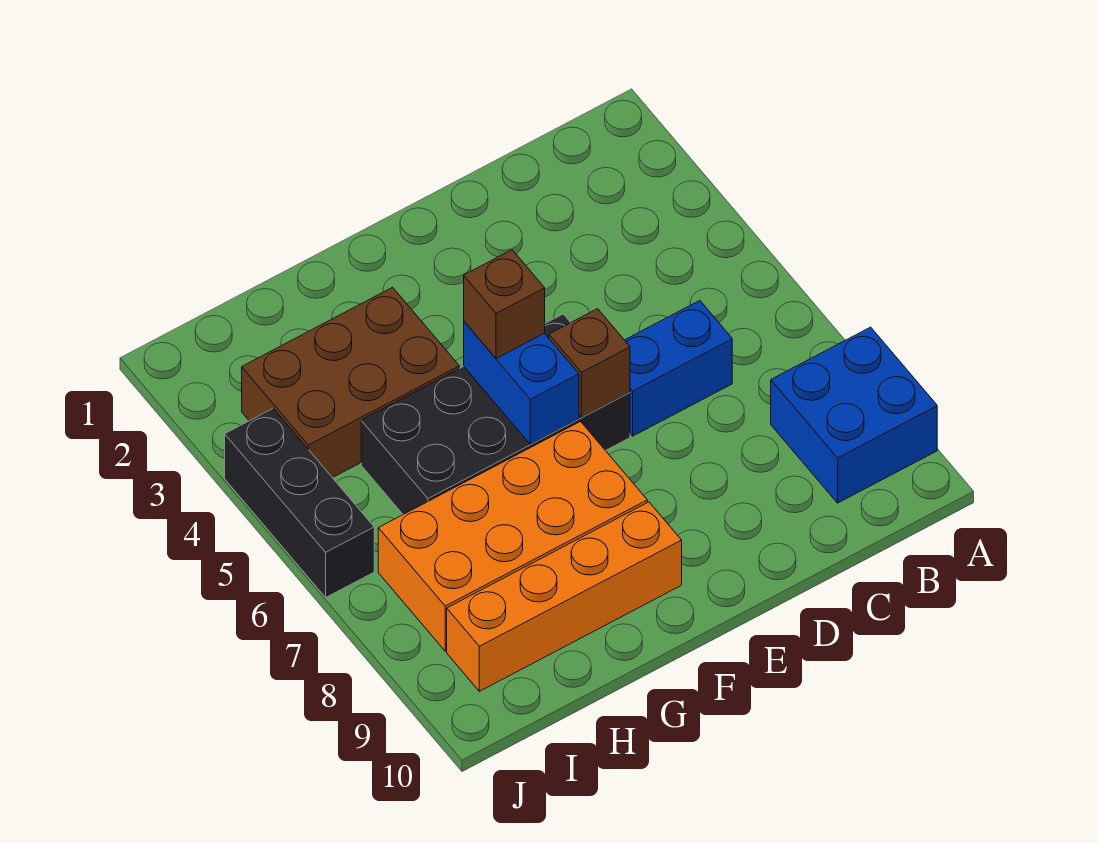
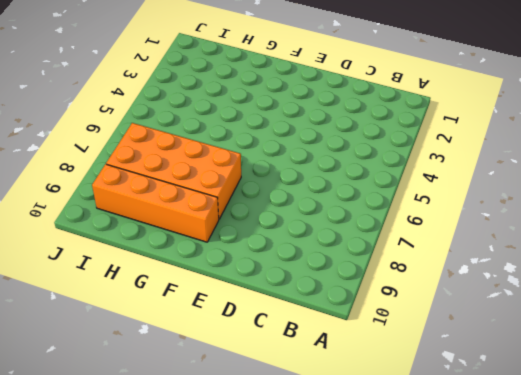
none -> blue brick A8:B9 level 1
none -> blue brick C6:D6 level 1

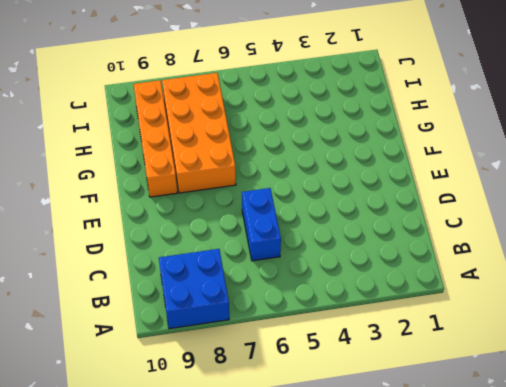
none -> black brick E5:H6 level 1
none -> brown brick G3:I4 level 1

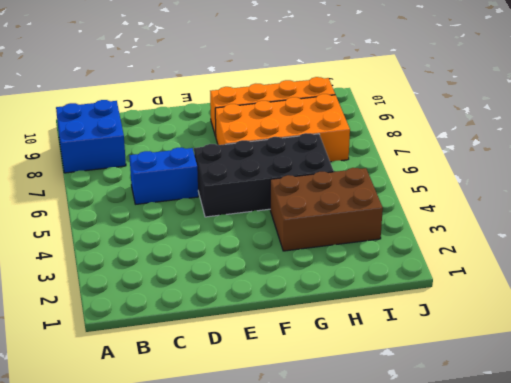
none -> black brick J4:J6 level 1
none -> brown brick E6 level 2

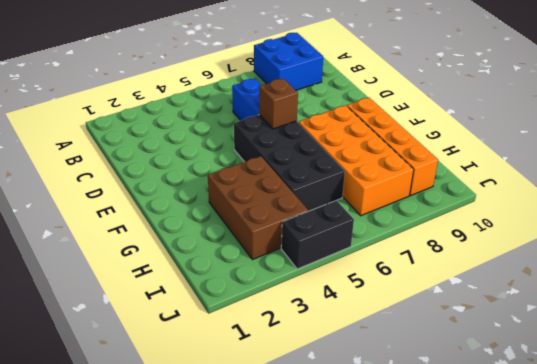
black brick J4:J5 level 1 -> black brick J4:J6 level 1
none -> blue brick F5:F6 level 2
none -> brown brick F5 level 3

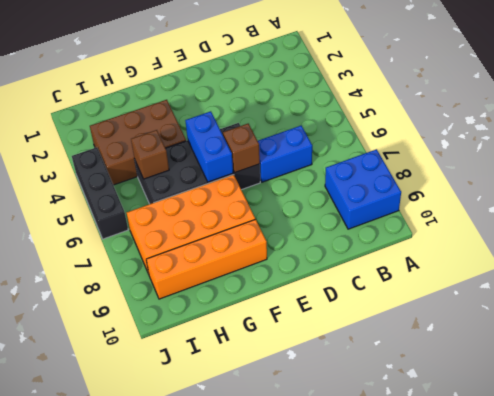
brown brick H5 level 2 -> brown brick F5 level 3

